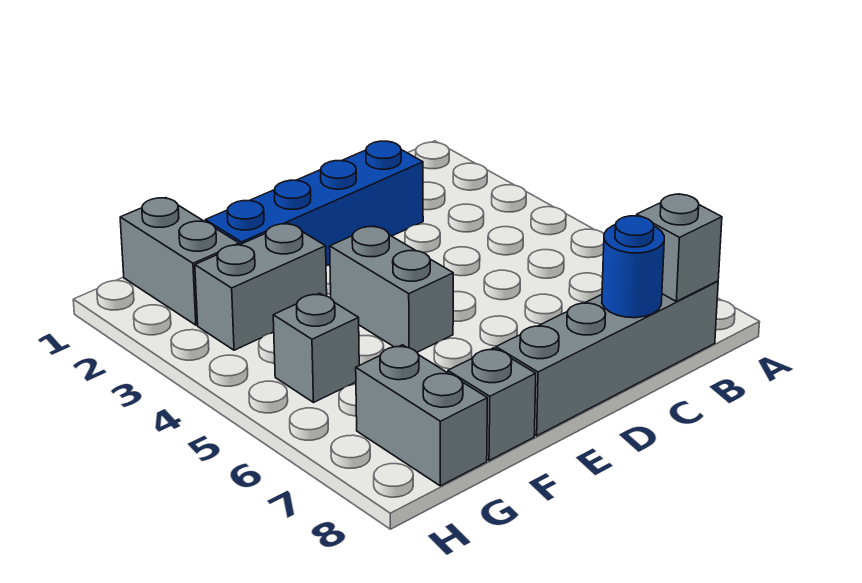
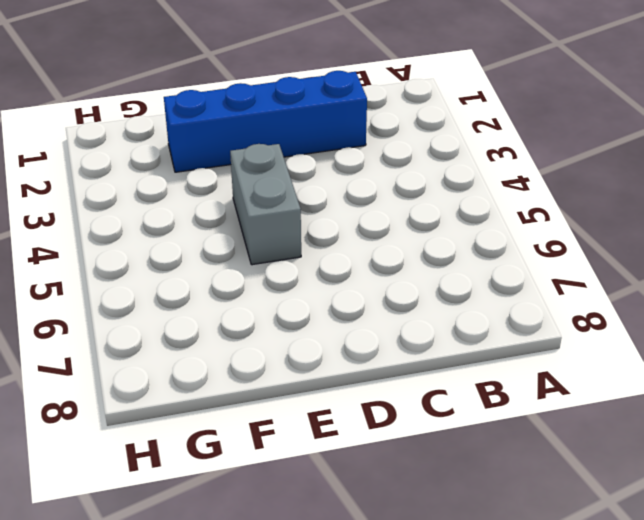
none -> grey brick B8:E8 level 1
none -> grey brick F3:G3 level 1

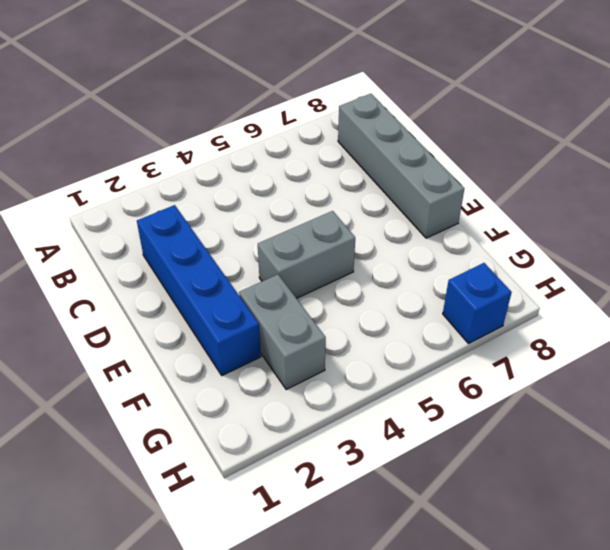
blue brick H7 level 1 -> none
none -> grey brick F8 level 1
none -> grey brick G1:G2 level 1

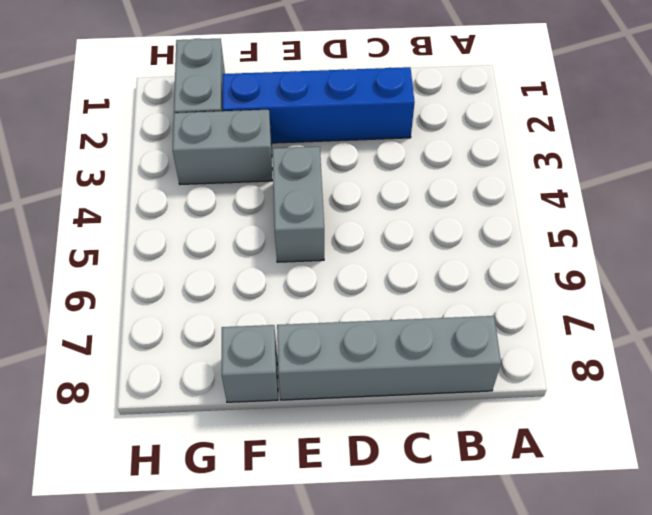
none -> grey brick G5 level 1
none -> grey brick G7:G8 level 1

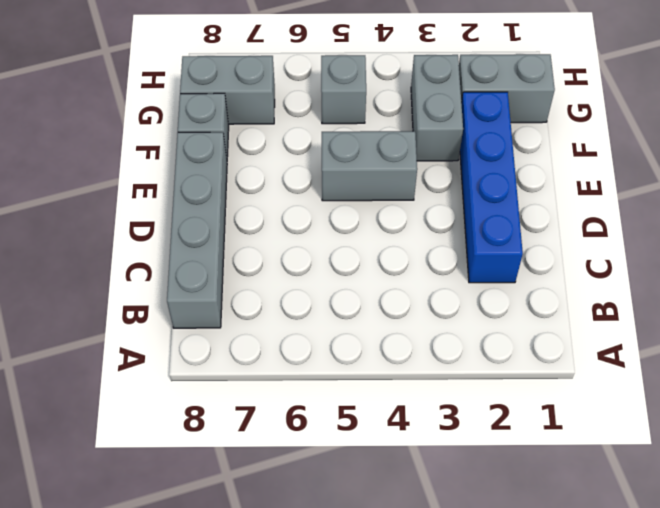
none -> grey brick B8 level 2
none -> blue round brick C8 level 2

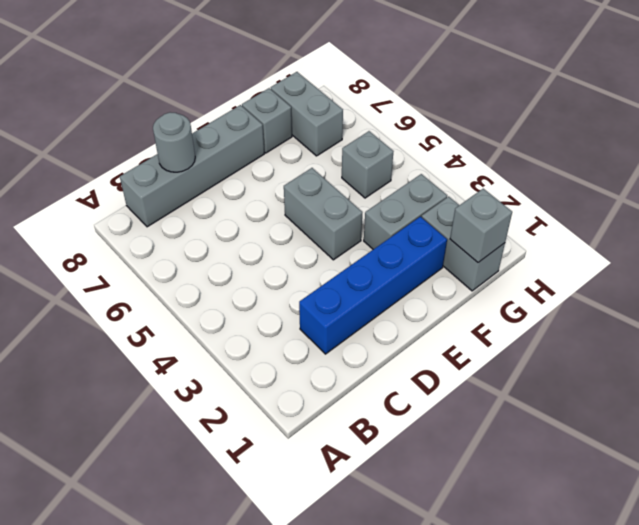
grey round brick C8 level 2 -> blue round brick C8 level 2
grey brick G1 level 2 -> grey brick B8 level 2

